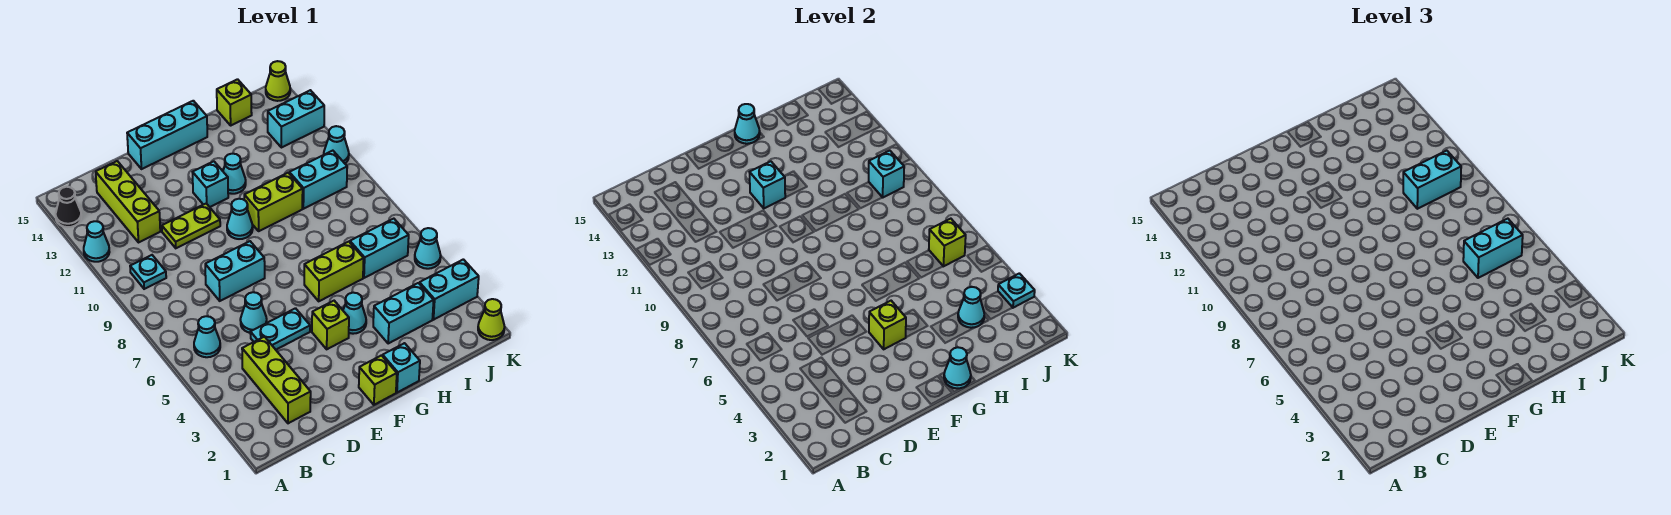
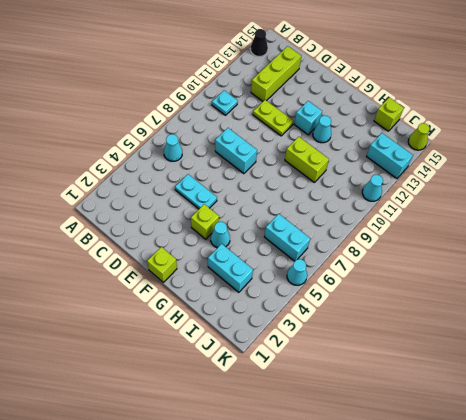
none -> cyan cone A12 level 1
none -> lime brick C2:C4 level 1
none -> cyan cone D6 level 1
none -> cyan brick E15:G15 level 1

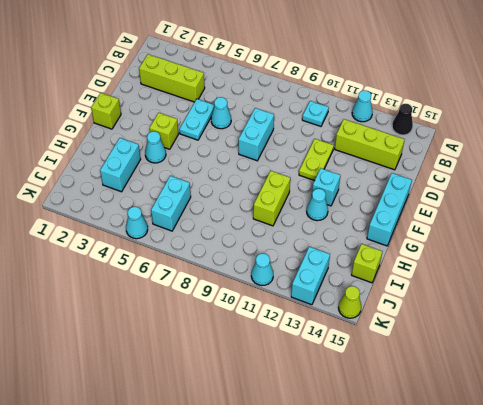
none -> cyan cone B6 level 1
none -> cyan cone F10 level 1
none -> cyan brick G1 level 1
none -> lime brick G6:H6 level 1

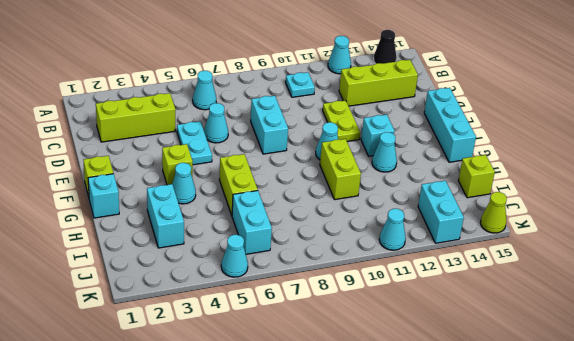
none -> cyan brick I10:J10 level 1
none -> cyan brick J3:K3 level 1
none -> lime cone K1 level 1
none -> lime brick F4 level 2

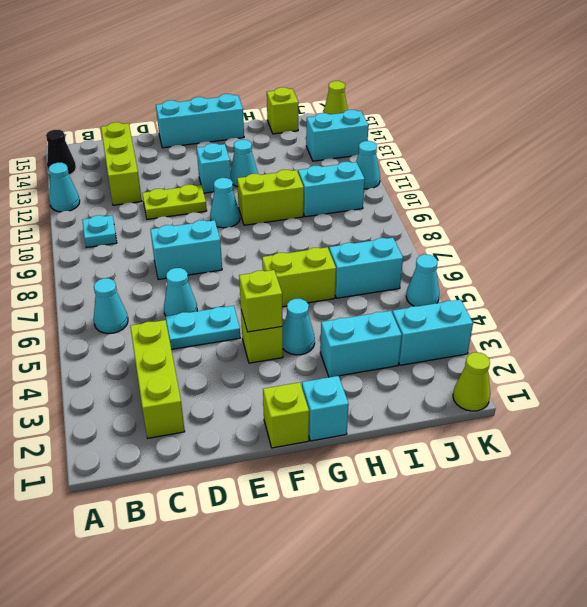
none -> cyan brick F12 level 2
none -> cyan cone G1 level 2
none -> cyan cone G15 level 2
none -> cyan cone I3 level 2

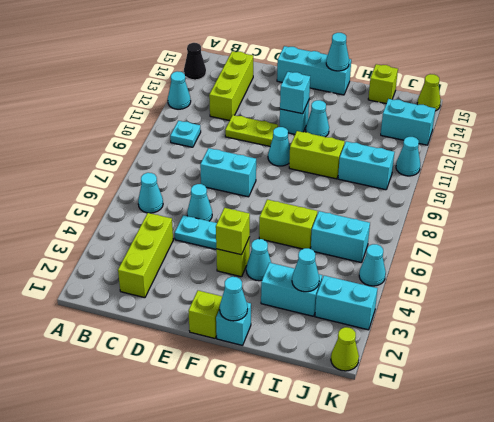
none -> lime brick J6 level 2
none -> cyan brick J10 level 2
none -> cyan plate K3 level 2
none -> cyan brick I6:J6 level 3

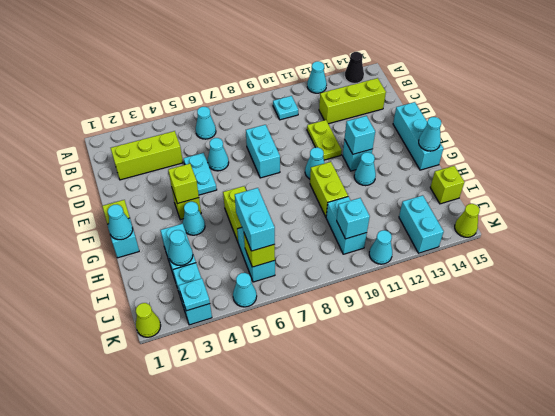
none -> cyan brick I10:J10 level 3

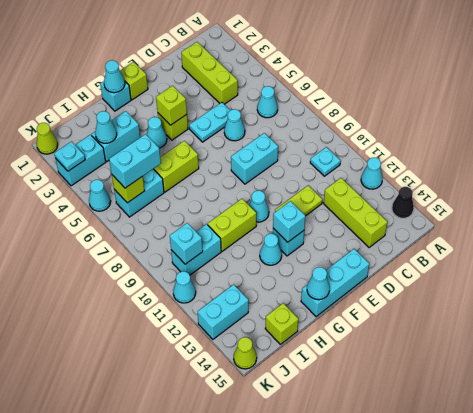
none -> cyan brick I10:J10 level 3

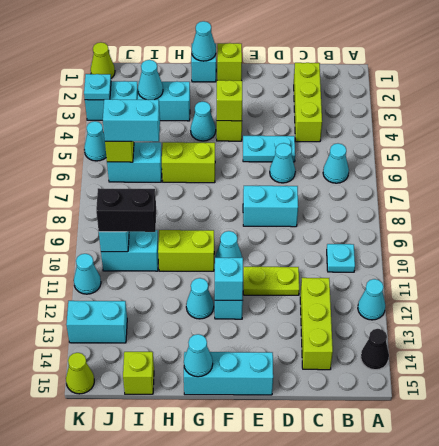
black brick I10:J10 level 3 -> cyan brick I10:J10 level 3

